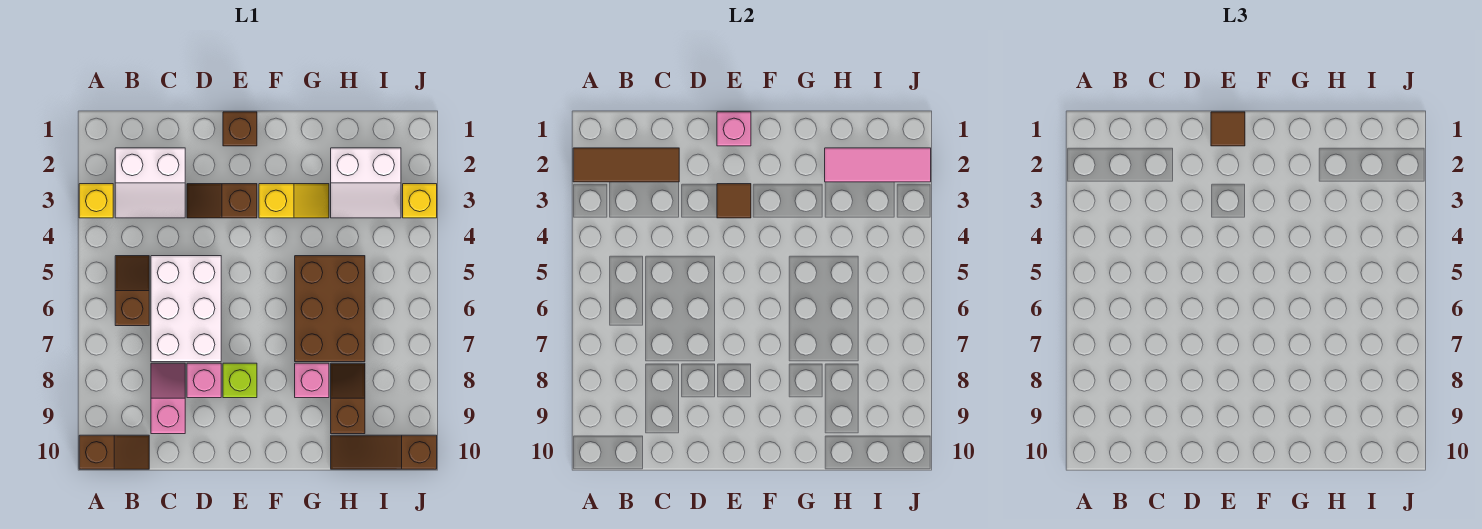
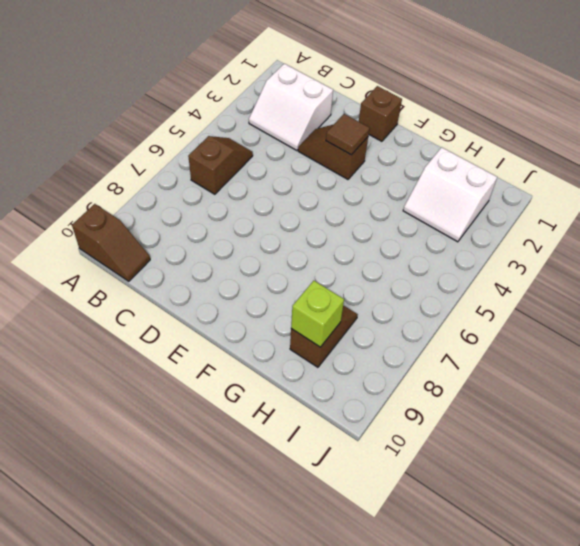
lime brick H9 level 2 -> lime brick E8 level 1
none -> yellow brick A3 level 1
none -> white brick C5:D7 level 1
none -> pink slope C8:C9 level 1 top 9

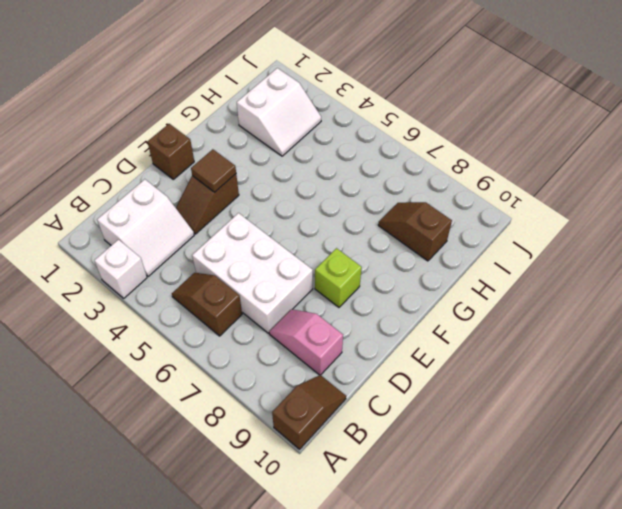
white brick A3 level 1 -> yellow brick A3 level 1
none -> pink brick D8 level 1
none -> yellow slope F3:G3 level 1 top F
none -> brown brick G5:H7 level 1

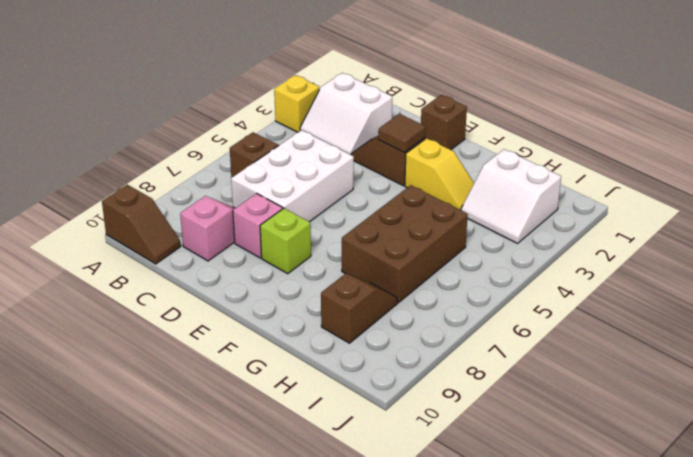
none -> pink brick G8 level 1
none -> brown slope H10:J10 level 1 top J
none -> yellow brick J3 level 1

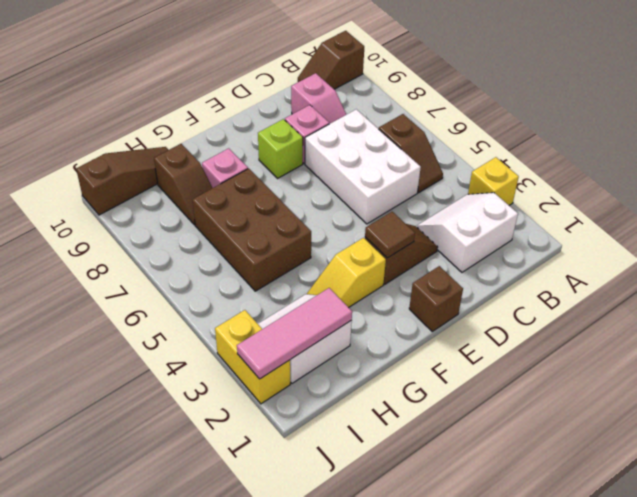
yellow brick J2:J3 level 1 -> yellow brick J3 level 1
none -> brown tile A2:C2 level 2
none -> pink brick E1 level 2
none -> brown tile E1 level 3

